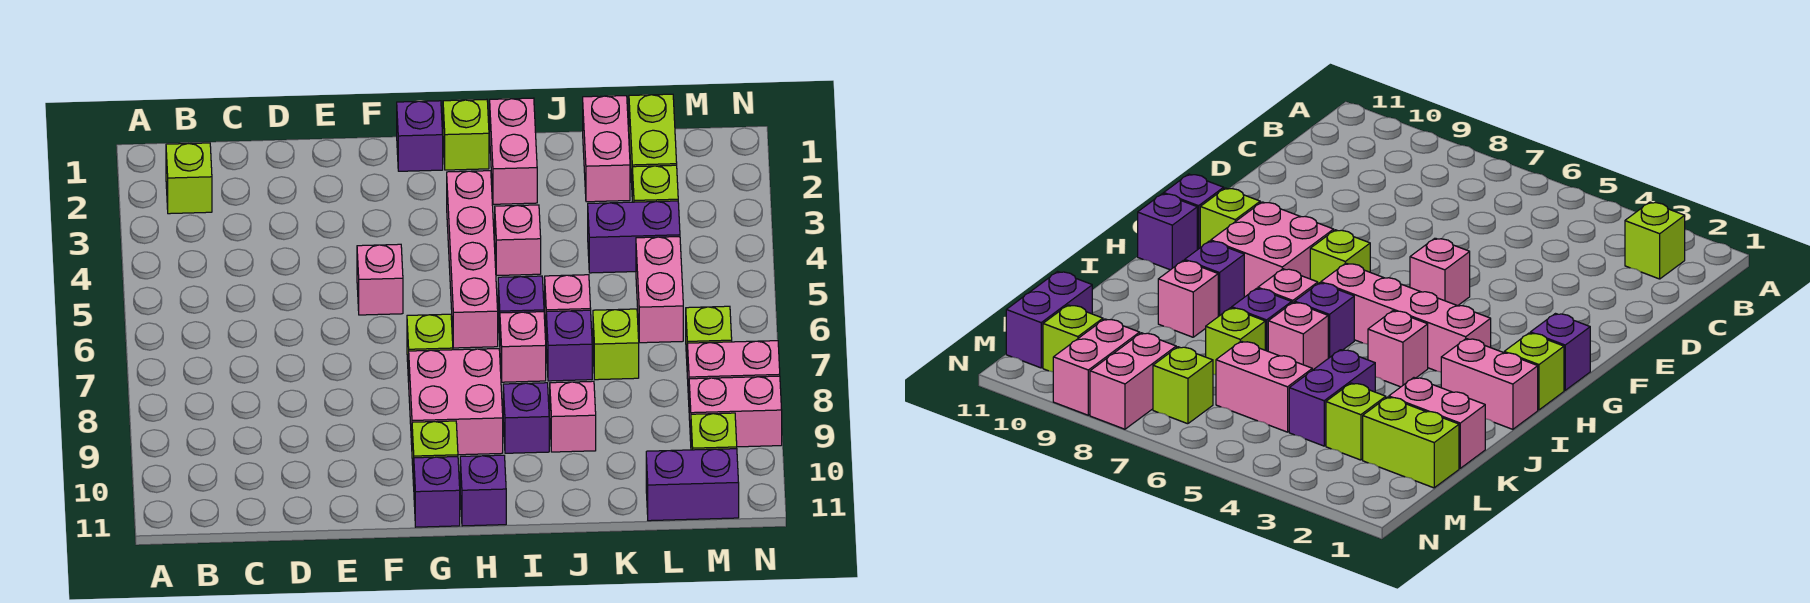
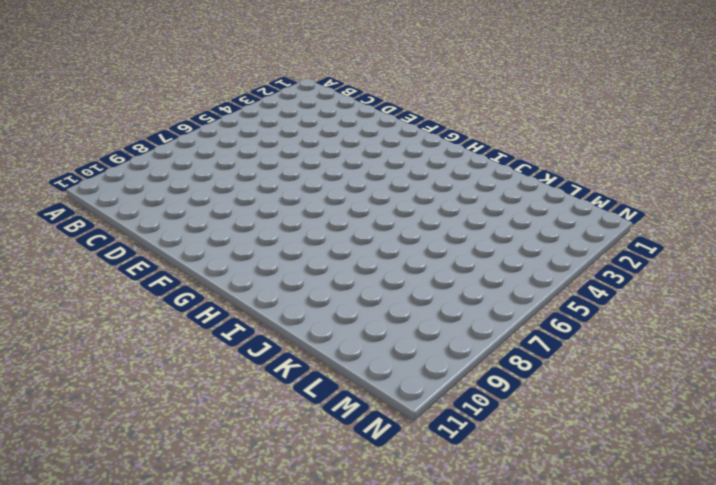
none -> lime brick B2 level 1
none -> pink brick F5 level 1
none -> purple brick G1 level 1

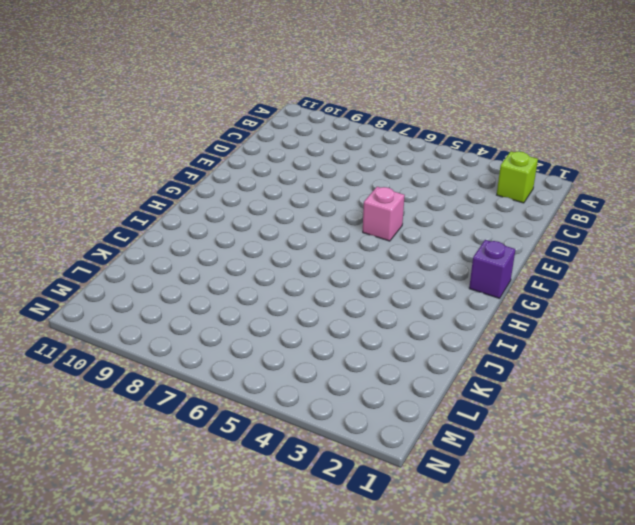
none -> lime brick G7 level 1
none -> pink brick G8:H9 level 1
none -> lime brick G10 level 1

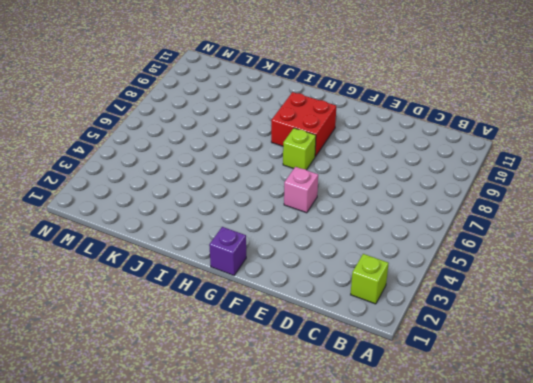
red brick G8:H9 level 1 -> pink brick G8:H9 level 1
none -> lime brick G10 level 1
none -> purple brick G11 level 1
none -> lime brick H1 level 1

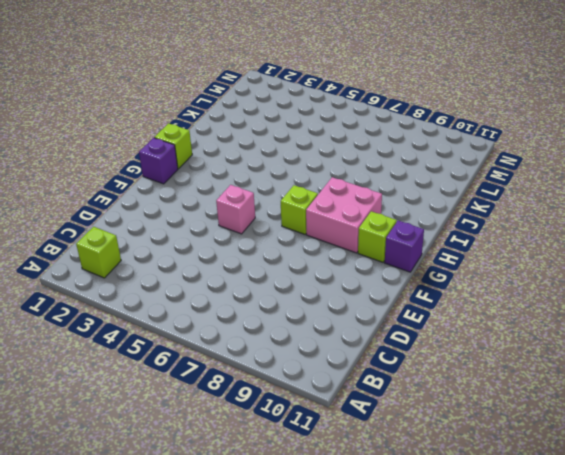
none -> pink brick H3:H6 level 1
none -> purple brick H11 level 1
none -> pink brick I1:I2 level 1

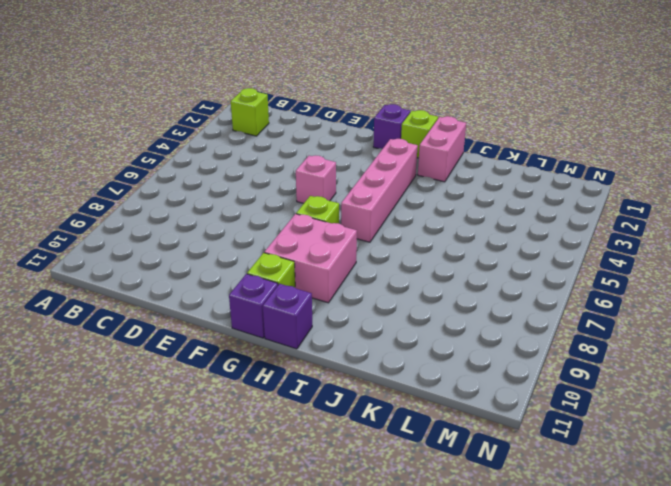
none -> pink brick I4 level 1
none -> purple brick I6 level 1
none -> pink brick I7 level 1

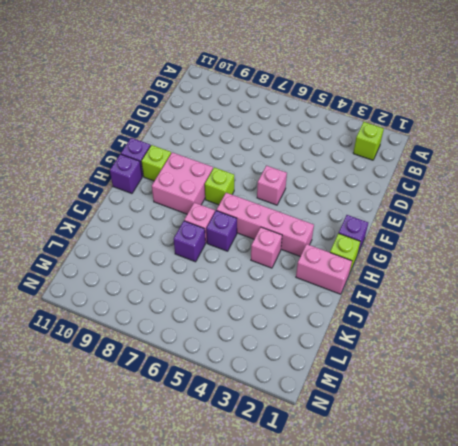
none -> purple brick I9 level 1
none -> pink brick J6 level 1
none -> pink brick J9 level 1

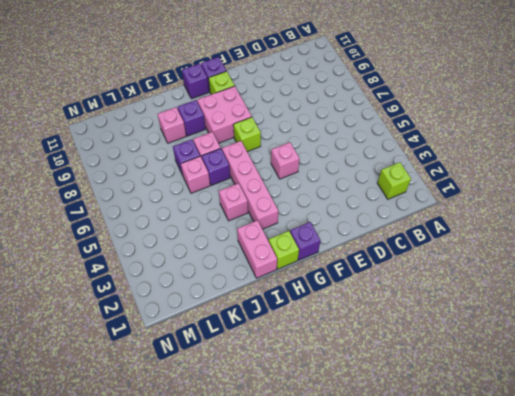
none -> pink brick K1:K2 level 1
none -> purple brick K4:L4 level 1
none -> lime brick K7 level 1

